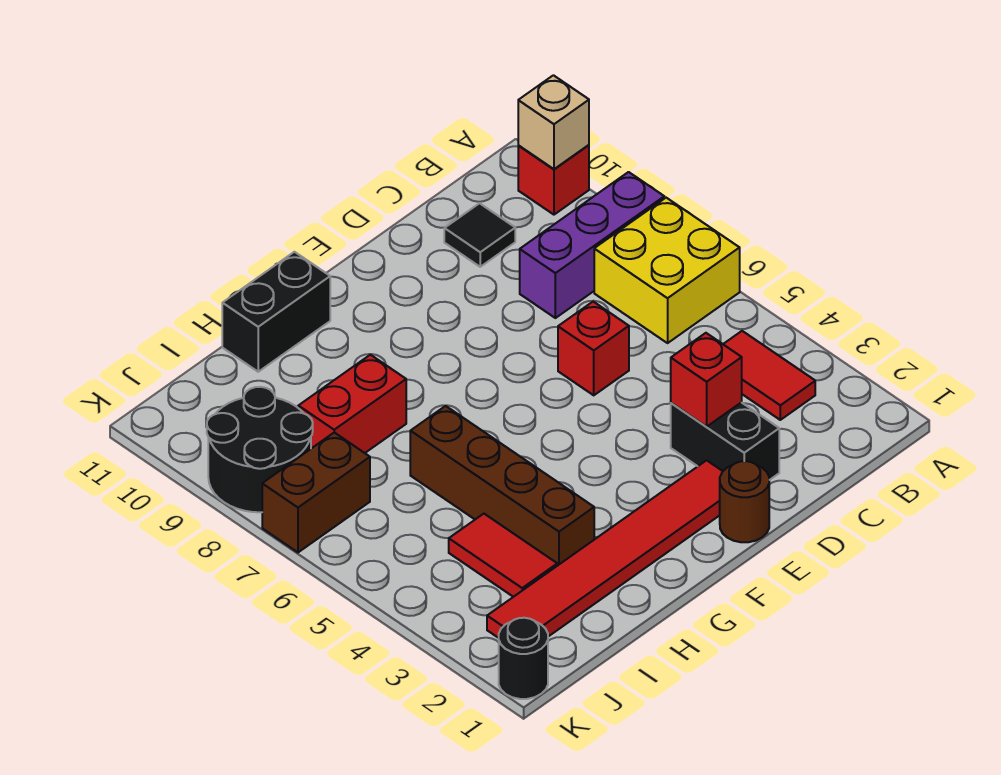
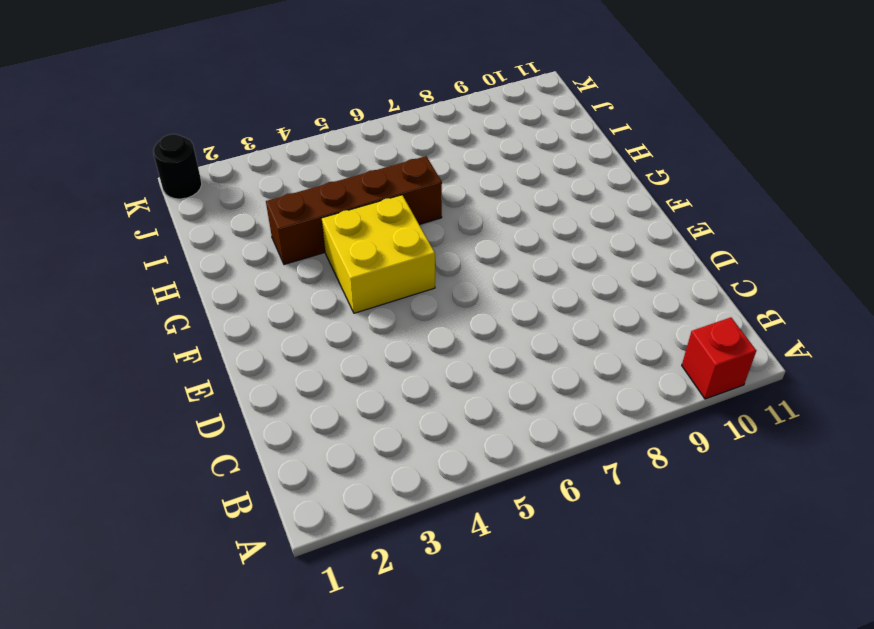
yellow brick F4:G5 level 1 -> yellow brick A6:B7 level 1
none -> purple brick A8:C8 level 1
none -> red tile B3:B4 level 1
none -> black tile C10 level 1

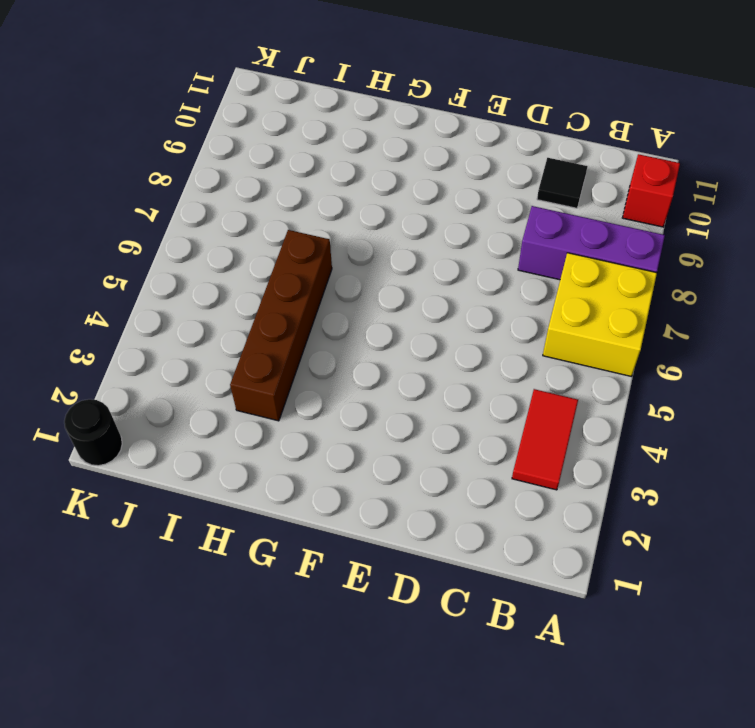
none -> black brick D2:D3 level 1
none -> red brick D6 level 1
none -> brown round brick E1 level 1

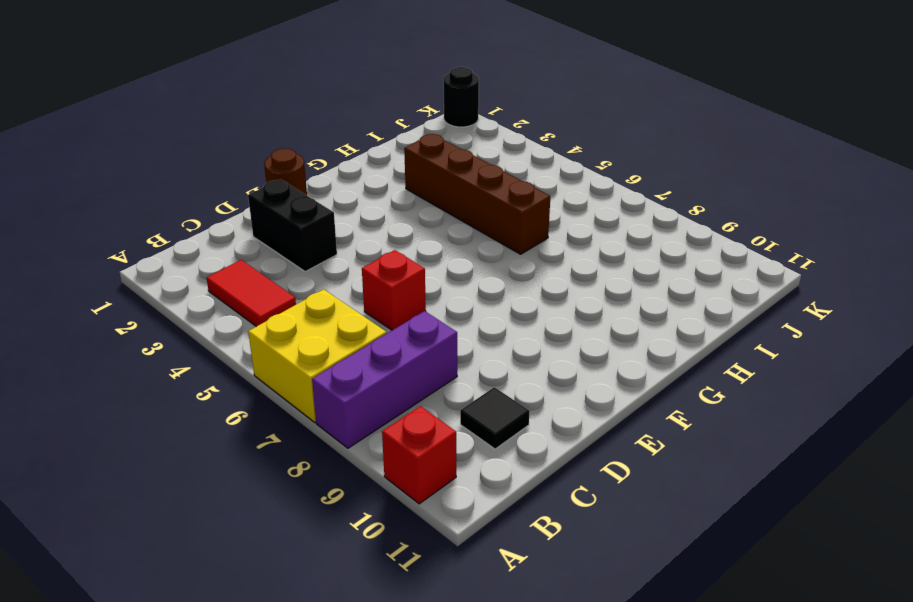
none -> red tile E2:J2 level 1
none -> black brick G11:H11 level 1
none -> red brick H8:I8 level 1

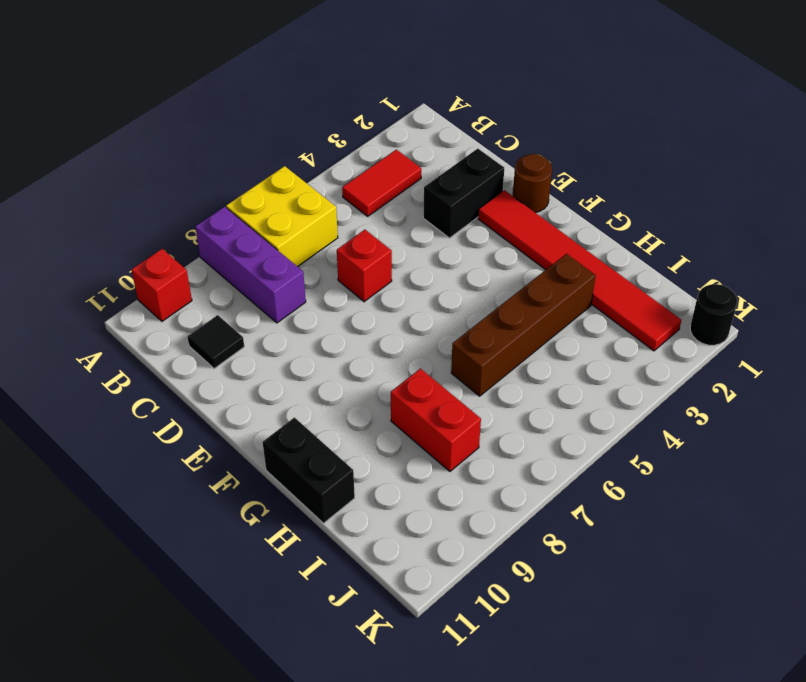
none -> red tile I3:I4 level 1
none -> brown brick J7:K7 level 1
none -> black round brick J8:K9 level 1

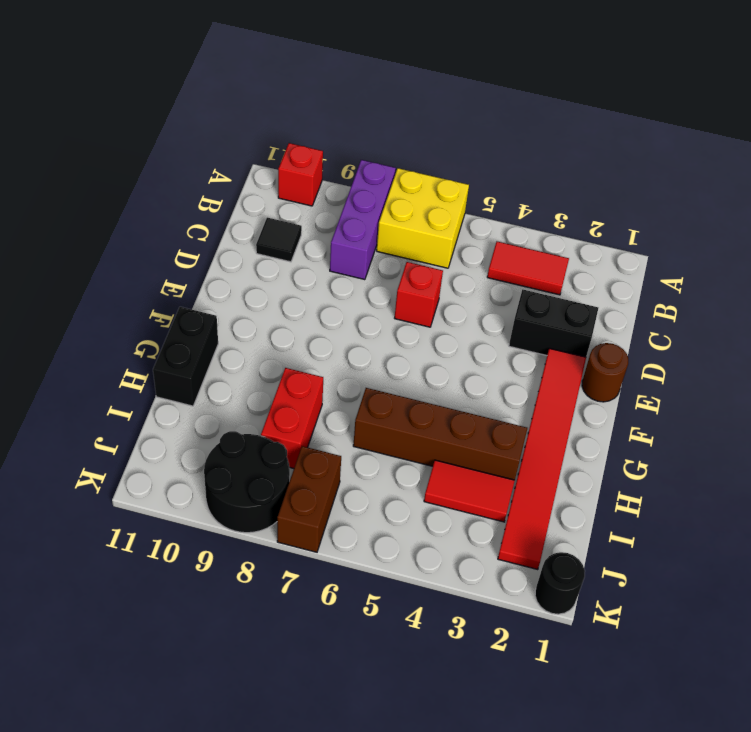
none -> tan brick A10 level 2
none -> red brick D3 level 2

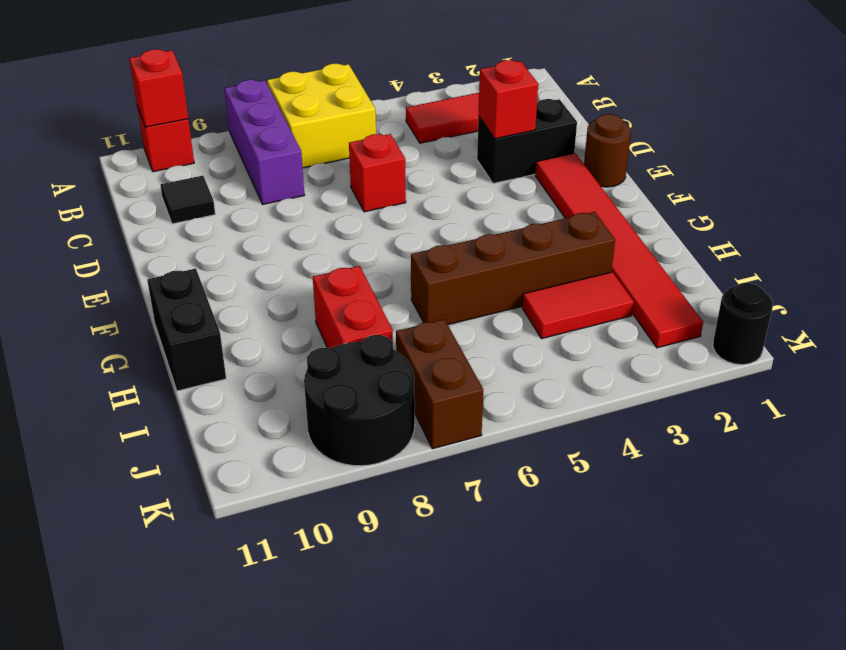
red brick A10 level 2 -> tan brick A10 level 2

